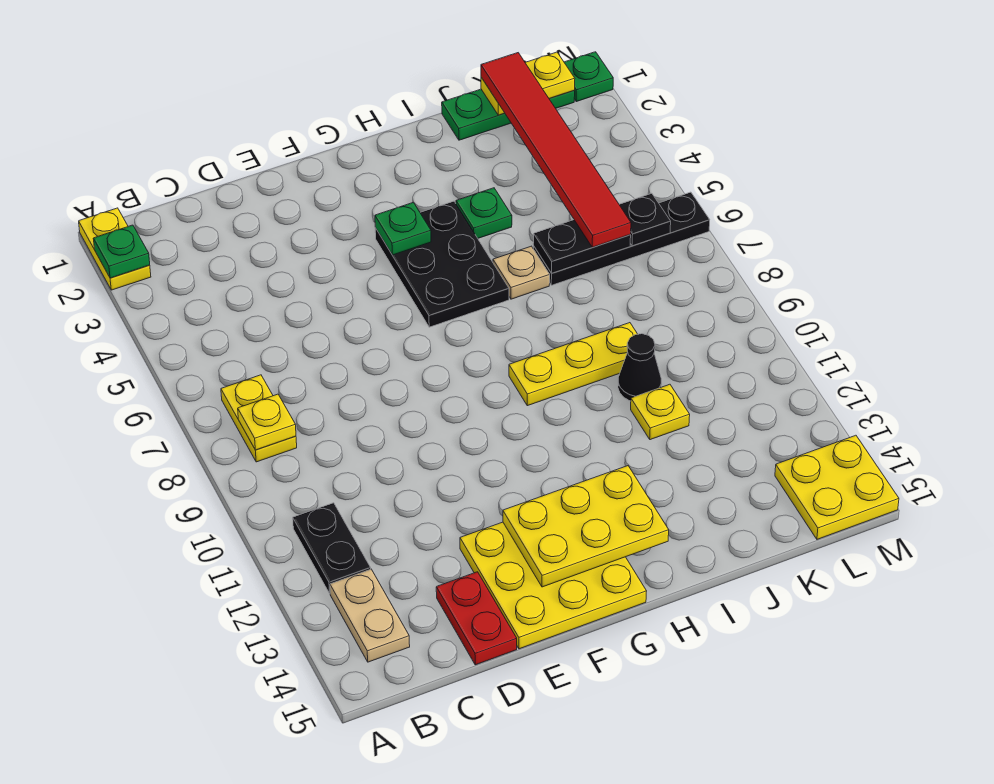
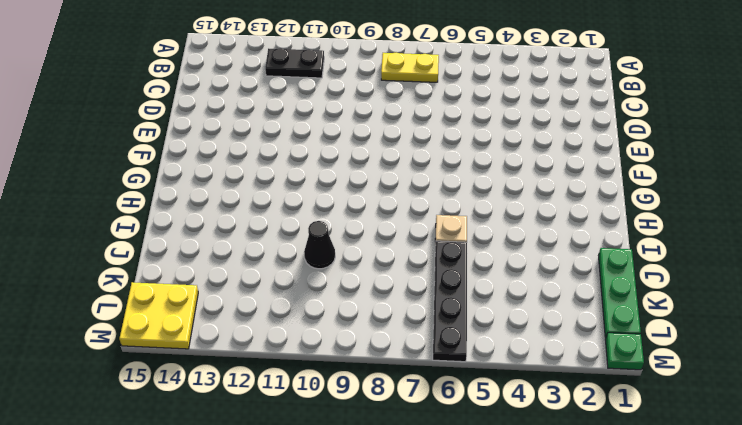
none -> yellow plate A1:A2 level 1
none -> tan plate B13:B14 level 1
none -> red plate D14:D15 level 1

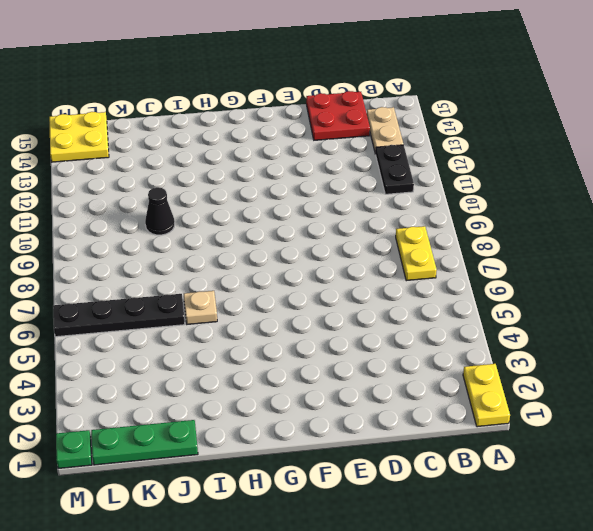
red plate C14:D15 level 1 -> red plate D14:D15 level 1
none -> yellow plate E13:G15 level 1
none -> black plate G4:H6 level 1
none -> yellow plate H9:J9 level 1

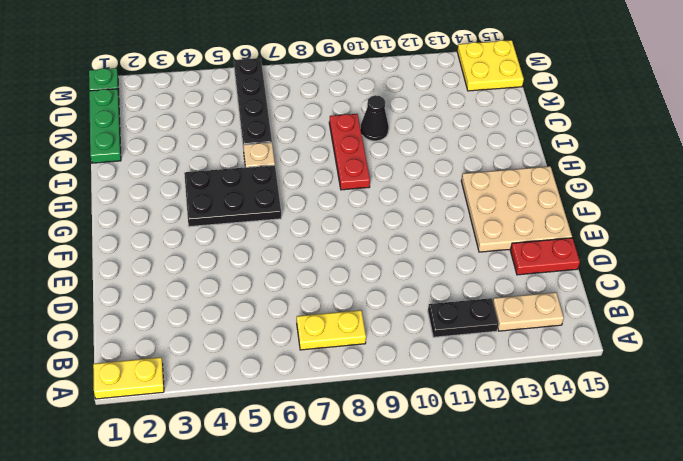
tan plate E13:G15 level 1 -> yellow plate E13:G15 level 1
red plate H9:J9 level 1 -> yellow plate H9:J9 level 1
none -> green plate I4 level 1
none -> yellow plate J11 level 1
none -> green plate A2 level 2

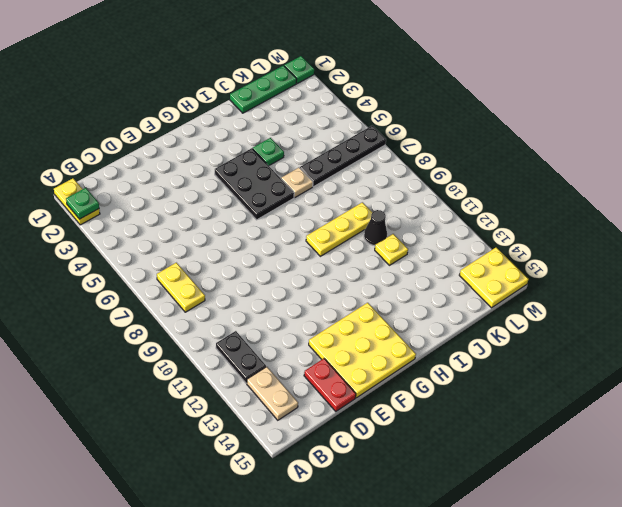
none -> yellow plate B8 level 2
none -> yellow plate F13:H14 level 2
none -> green plate G4 level 2

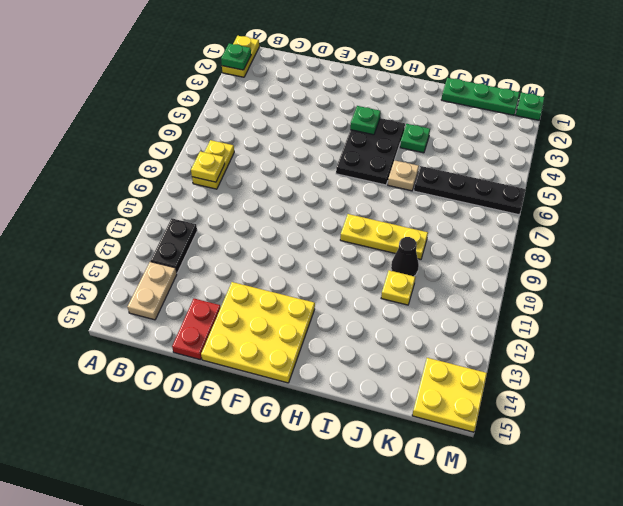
none -> yellow plate F13:H14 level 2
none -> black plate J6:K6 level 2
none -> yellow plate K1:L1 level 2

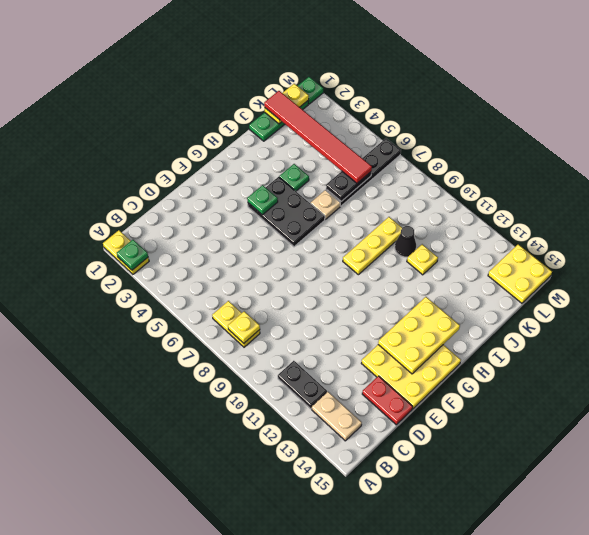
none -> black plate L6 level 2

